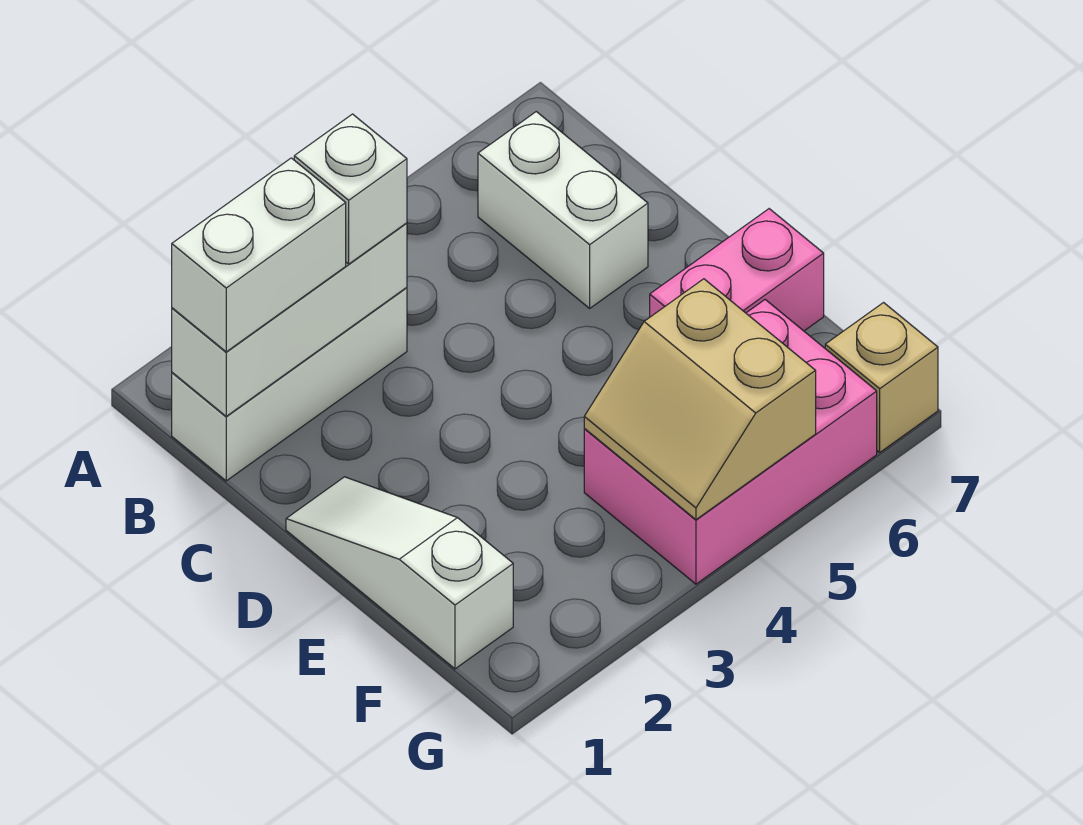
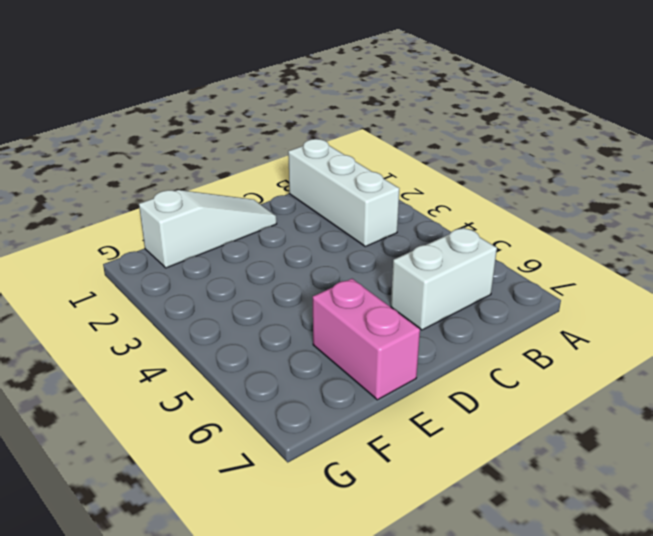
none -> pink brick F4:G6 level 1
none -> tan brick G7 level 1

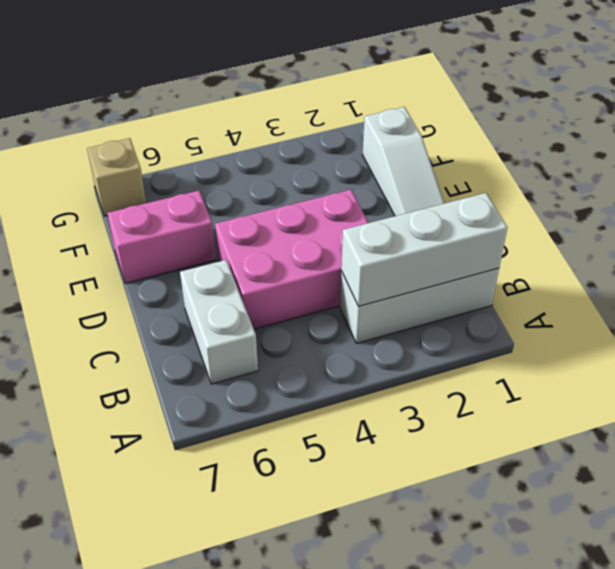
pink brick C3:D5 level 1 -> pink brick F4:G6 level 1
none -> tan slope F4:G5 level 2 top 5
none -> white brick B1:B2 level 3

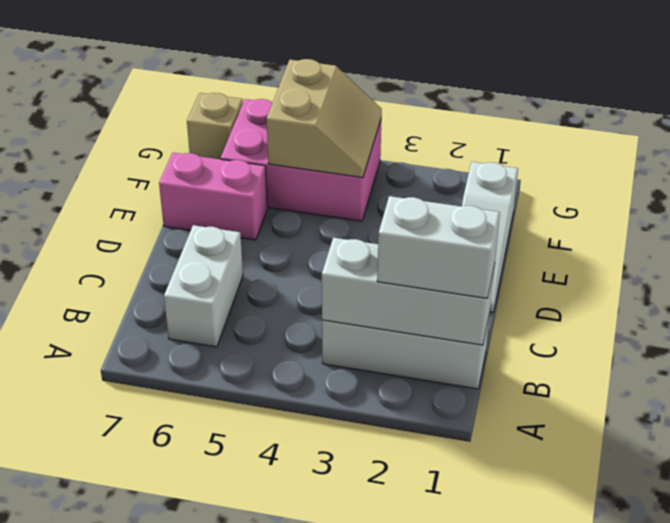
none -> white brick B3 level 3

